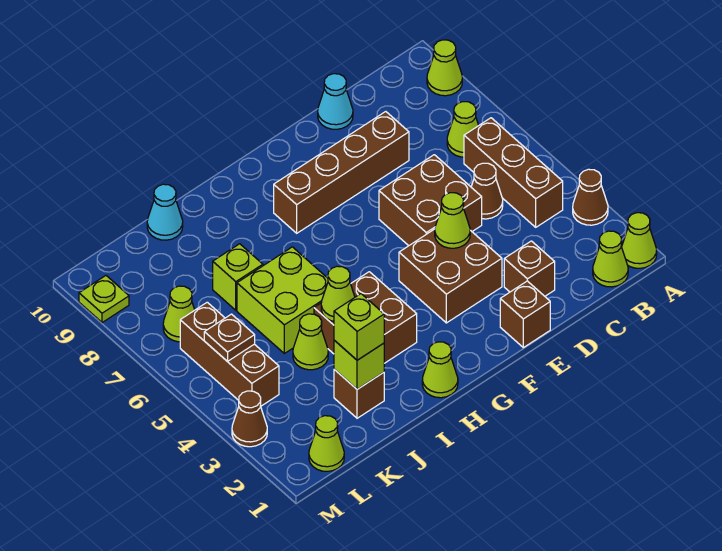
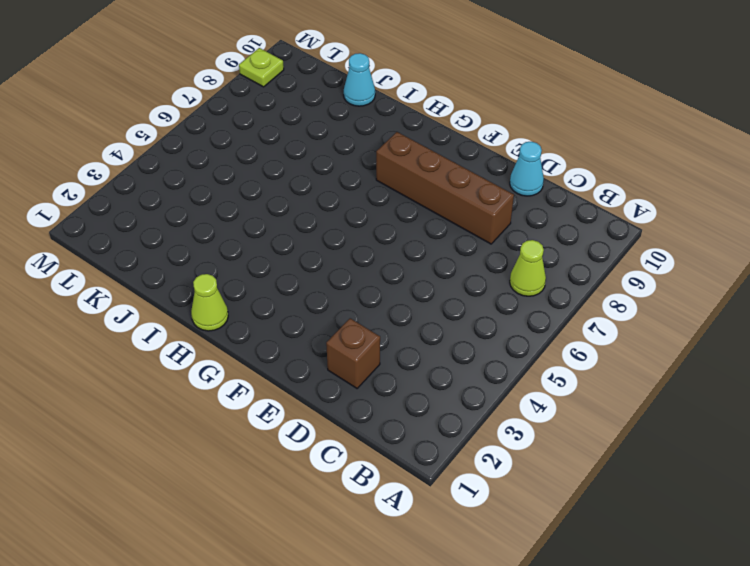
none -> lime cone A1 level 1
none -> brown cone A3 level 1
none -> lime cone A9 level 1
none -> lime cone B1 level 1

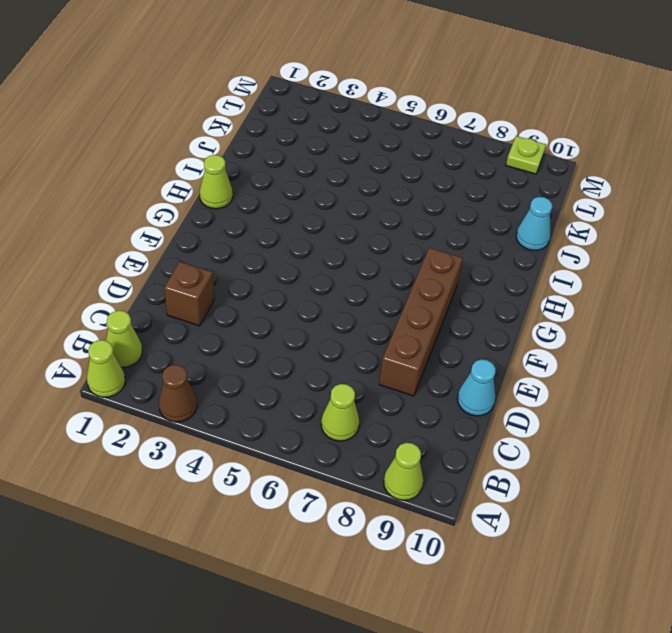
none -> brown brick B4:B6 level 1
none -> brown cone C5 level 1
none -> brown brick D5:E6 level 1
none -> brown brick E1 level 1

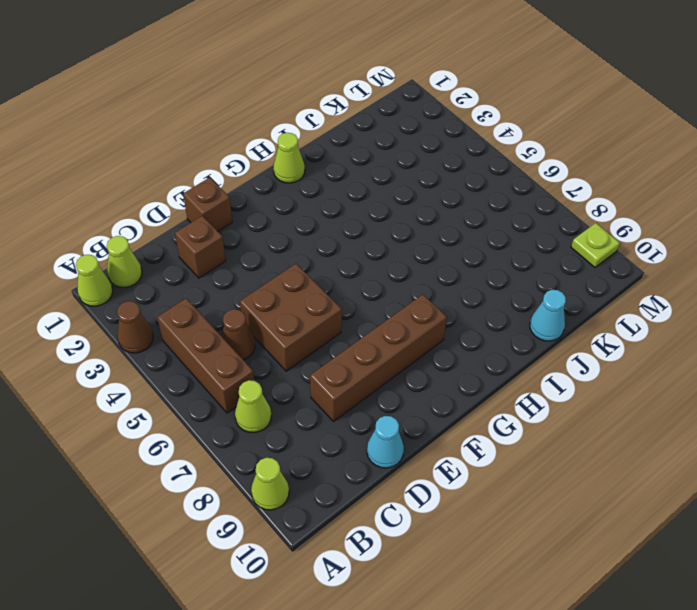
none -> brown brick E3:F4 level 1
none -> brown brick H3:I4 level 1
none -> lime brick I5:J6 level 1
none -> brown brick J2 level 1

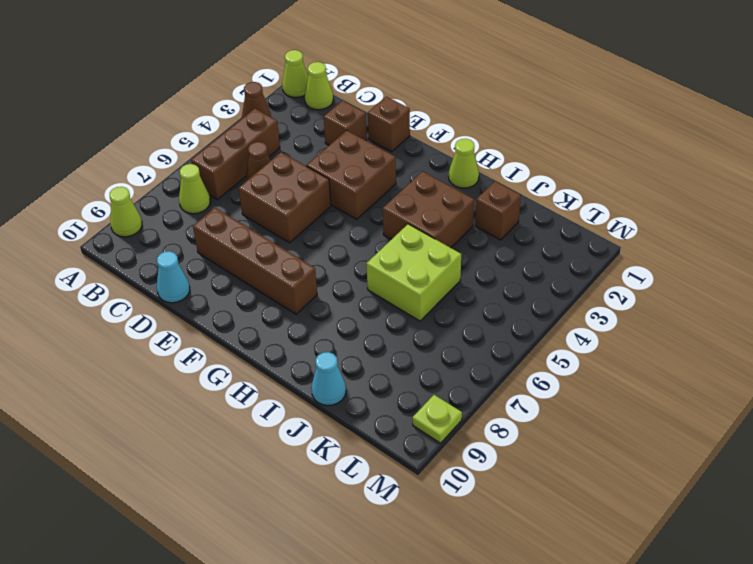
none -> lime cone J4 level 1
none -> lime brick J7 level 1
none -> lime cone L1 level 1
none -> brown brick L4:L6 level 1

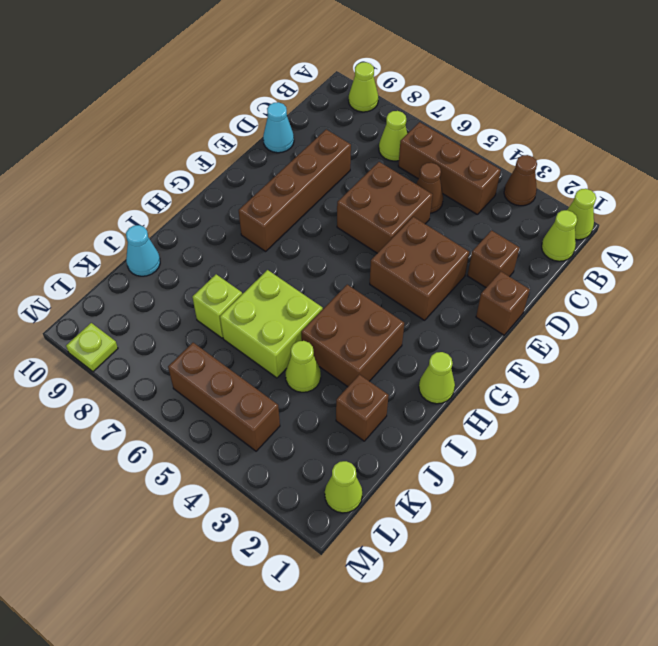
none -> lime cone L7 level 1
none -> brown cone M3 level 1
none -> lime cone E4 level 2
none -> lime cone I4 level 2

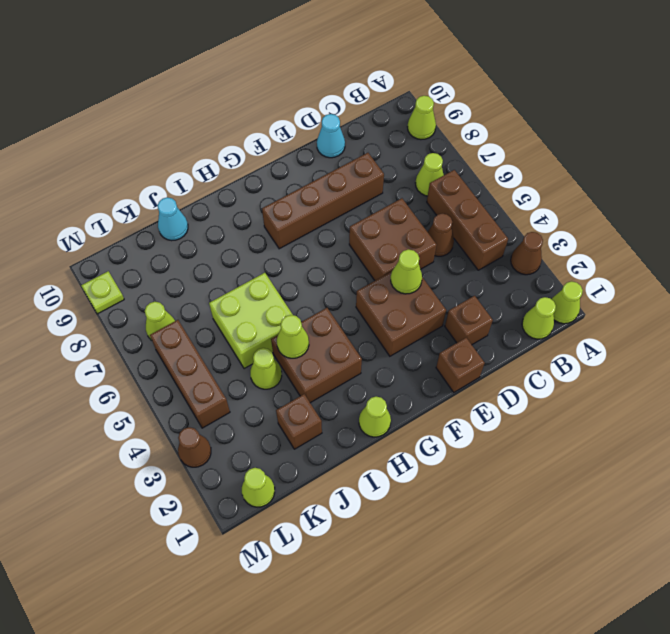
none -> lime brick J7 level 1
none -> lime brick J2 level 2
none -> brown plate L5 level 2
none -> lime brick J2 level 3

